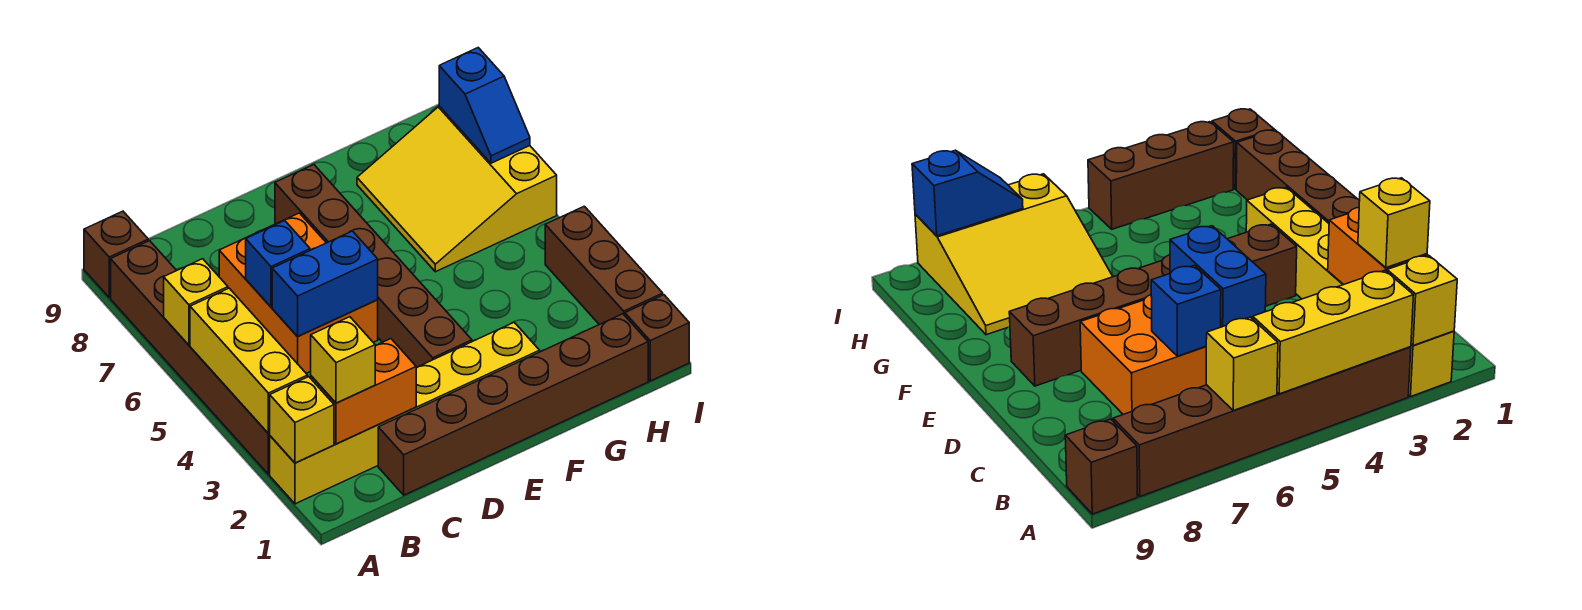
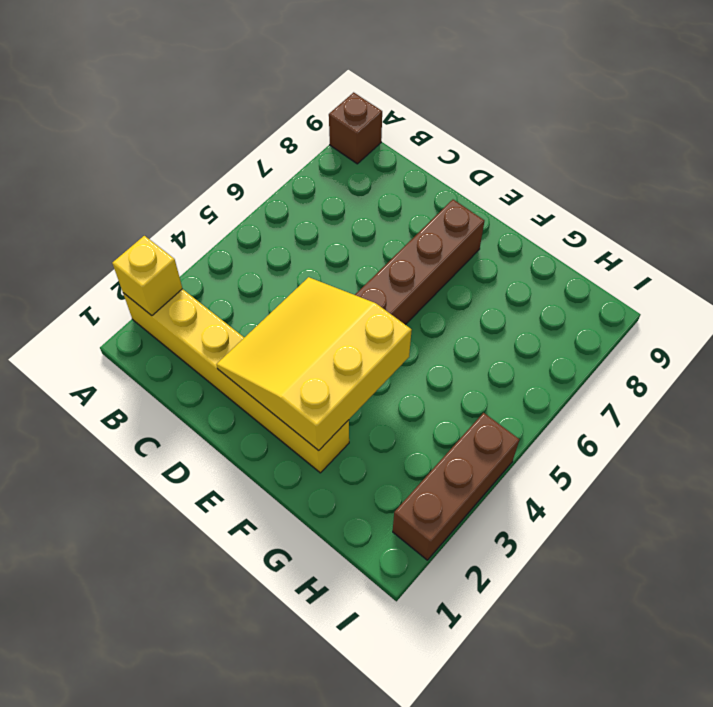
yellow slope D2:F4 level 2 top F -> yellow slope G6:I8 level 1 top I
none -> brown brick A3:A8 level 1
none -> brown brick C1:H1 level 1
none -> orange brick C5:D7 level 1

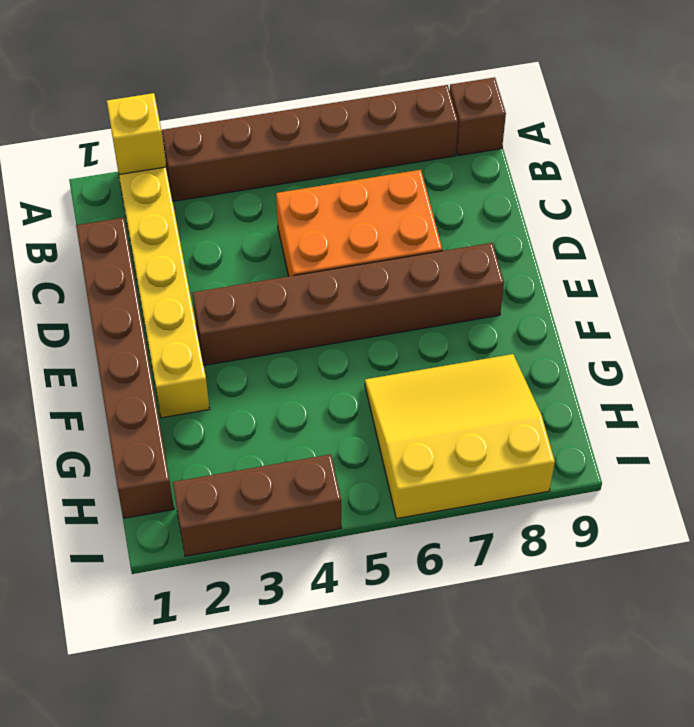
none -> brown brick I1 level 1
none -> yellow brick A3:A5 level 2
none -> yellow brick A6 level 2

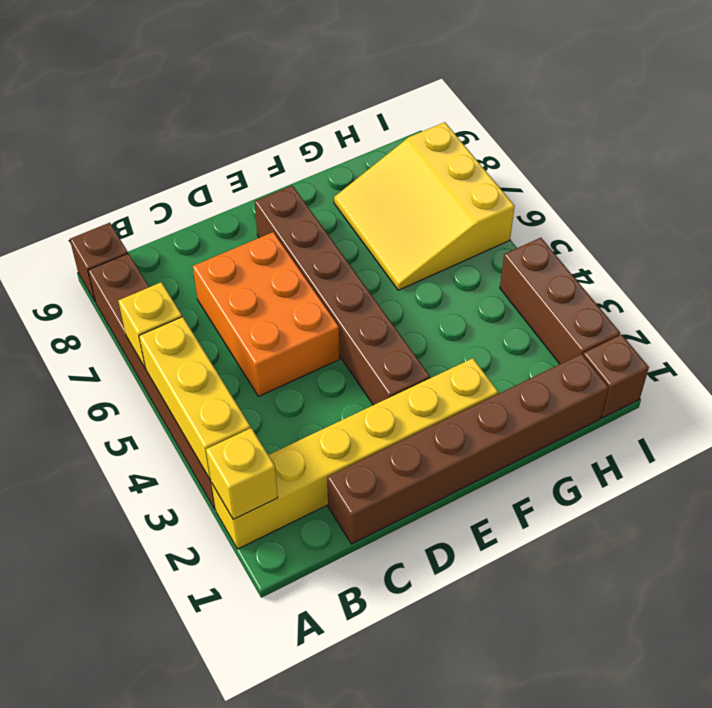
none -> orange brick B2:C2 level 2
none -> blue brick C5:D5 level 2
none -> blue brick C6 level 2

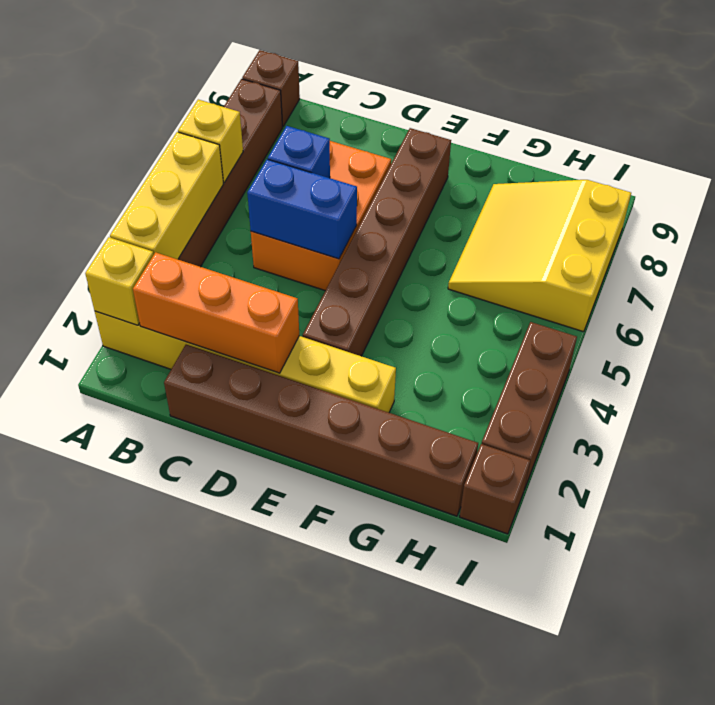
orange brick B2:D2 level 2 -> orange brick B2:C2 level 2
none -> blue slope I7:I8 level 2 top 8
none -> yellow brick B2 level 3

